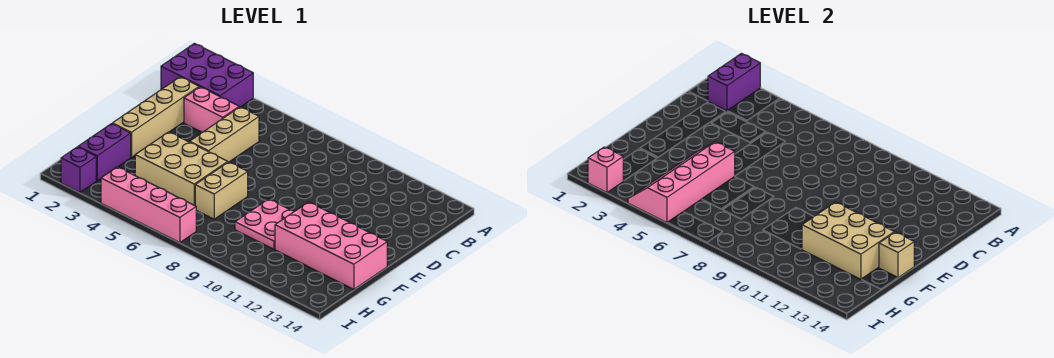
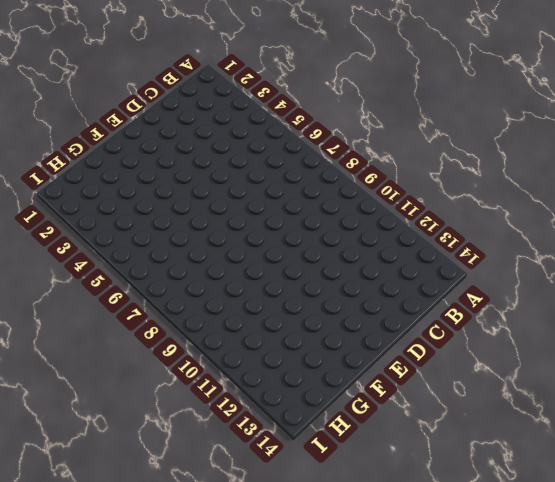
none -> purple brick A1:B3 level 1
none -> tan brick C2:F2 level 1
none -> pink brick C3:C4 level 1

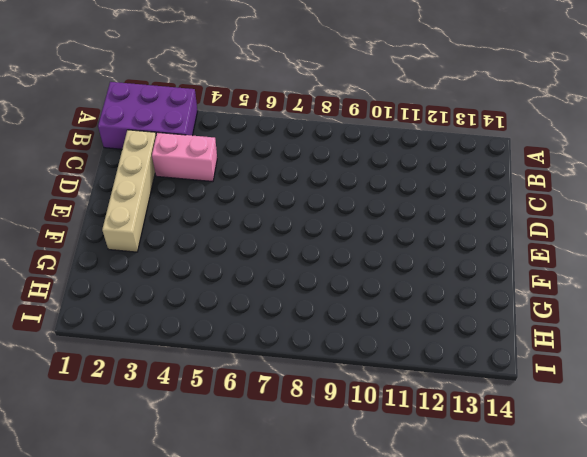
none -> tan brick C5:E5 level 1
none -> tan brick F4:G6 level 1
none -> tan brick F7:G7 level 1

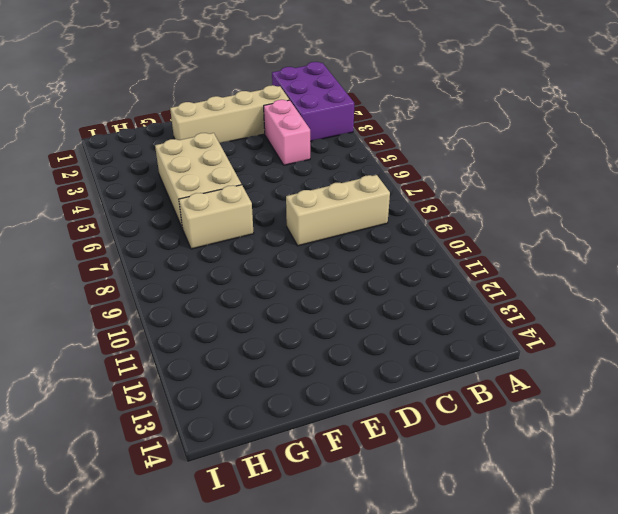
tan brick B8:D8 level 1 -> tan brick C5:E5 level 1
none -> pink plate F9:G10 level 1
none -> pink brick F11:G14 level 1
none -> purple brick G2:H2 level 1

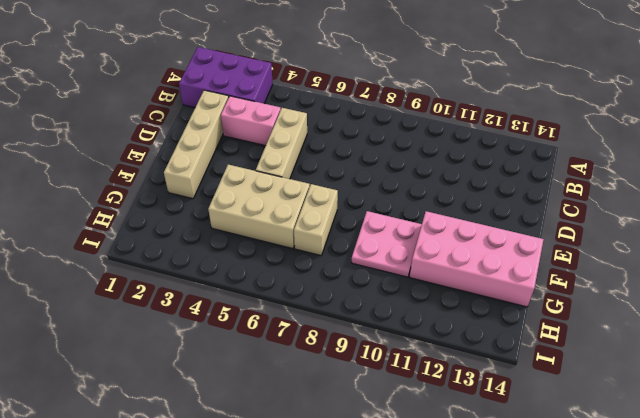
none -> purple brick G2:H2 level 1
none -> purple brick I2 level 1
none -> pink brick I4:I7 level 1

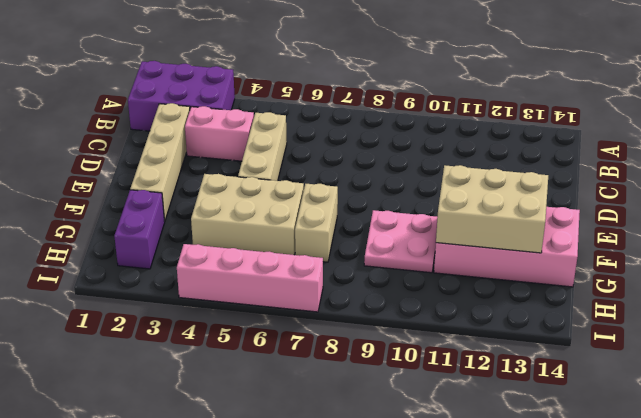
none -> purple brick I2 level 1
none -> purple brick A2:B2 level 2
none -> pink slope F4:I5 level 2 top 5

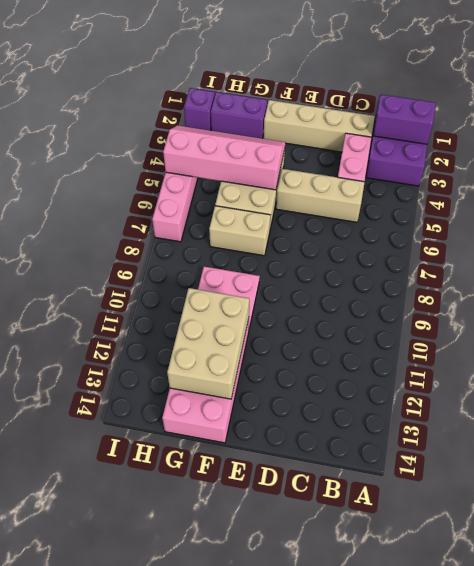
none -> tan brick F14 level 2
none -> pink brick I2 level 2

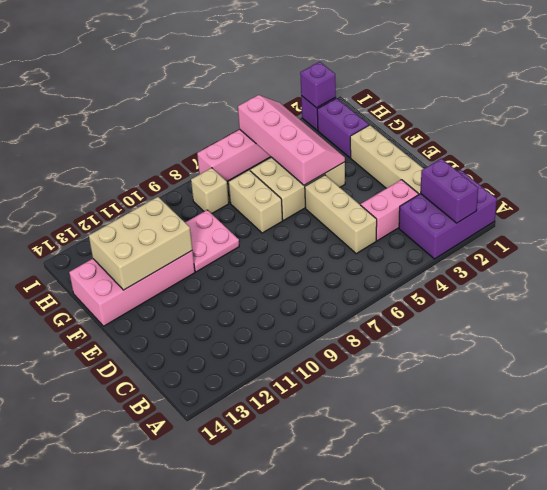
tan brick H8 level 1 -> tan brick F14 level 2
purple brick I2 level 2 -> pink brick I2 level 2

